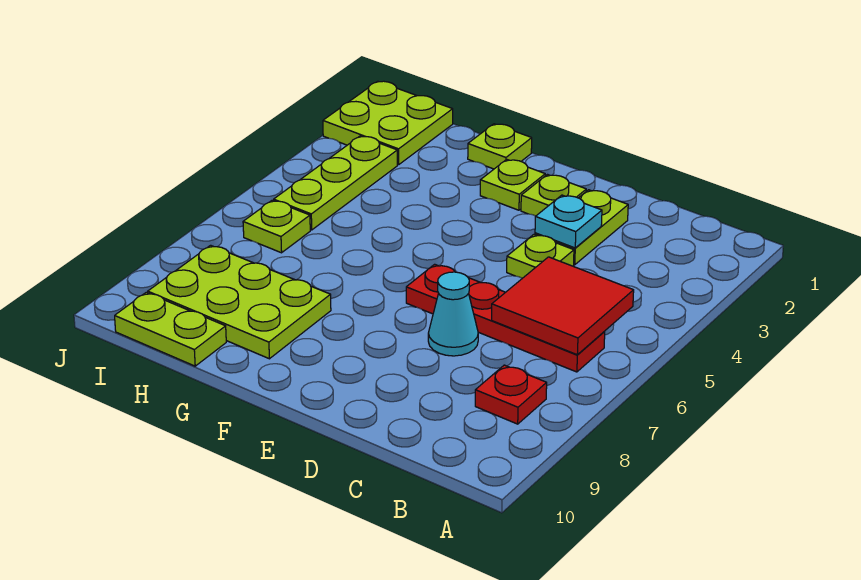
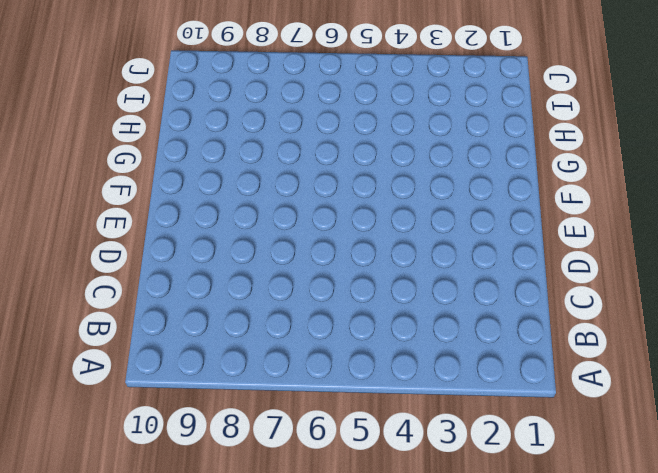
none -> red plate B6:E6 level 1
none -> red plate B8 level 1
none -> lime plate D2:D3 level 1

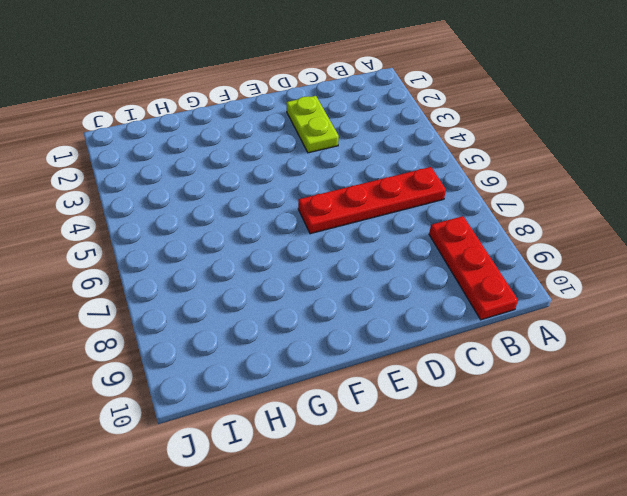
red plate B8:B10 level 1 -> red plate B8 level 1
none -> lime plate D4 level 1
none -> cyan cone D7 level 1
none -> lime plate E2 level 1

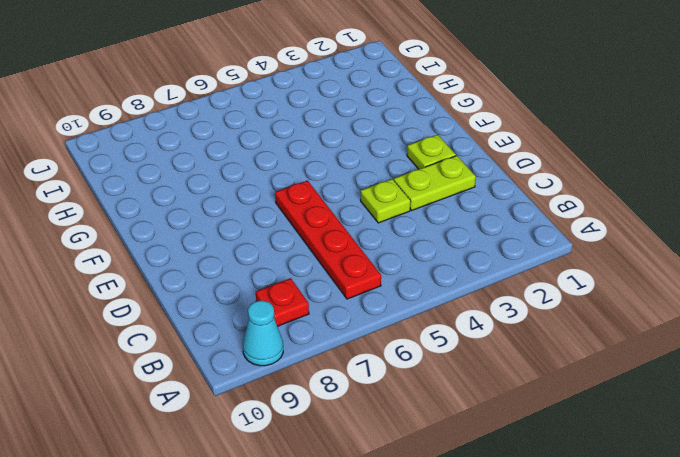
cyan cone A9 level 1 -> cyan cone D7 level 1
none -> lime plate F2 level 1
none -> lime plate G1 level 1
none -> lime plate G8:I9 level 1

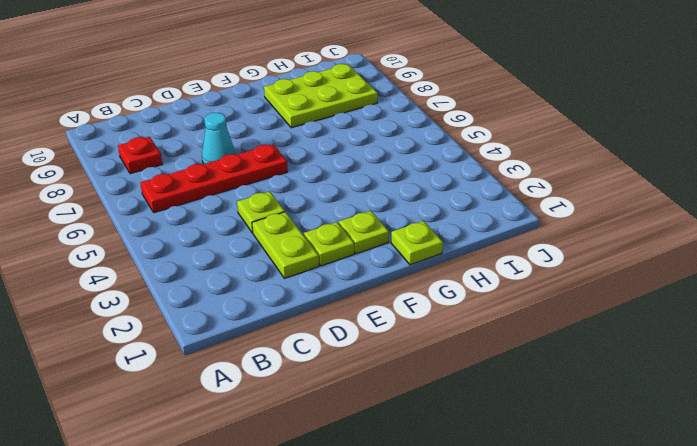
none -> lime plate H10:I10 level 1
none -> lime plate I1:J2 level 1
none -> lime plate I3:I5 level 1

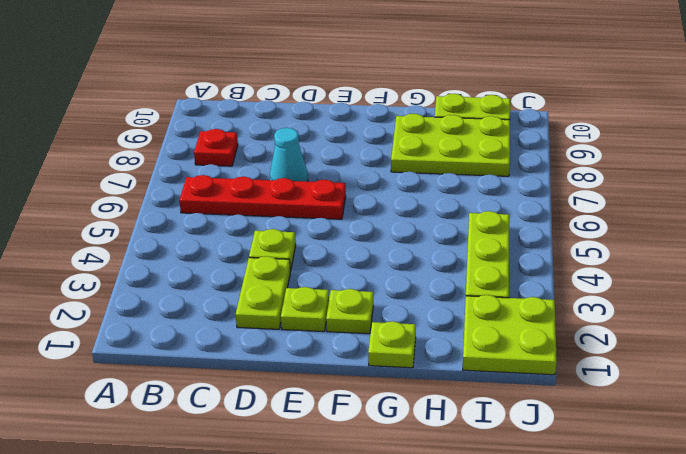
none -> lime plate I6 level 1
none -> red tile B5:C6 level 2
none -> cyan plate D3 level 2

